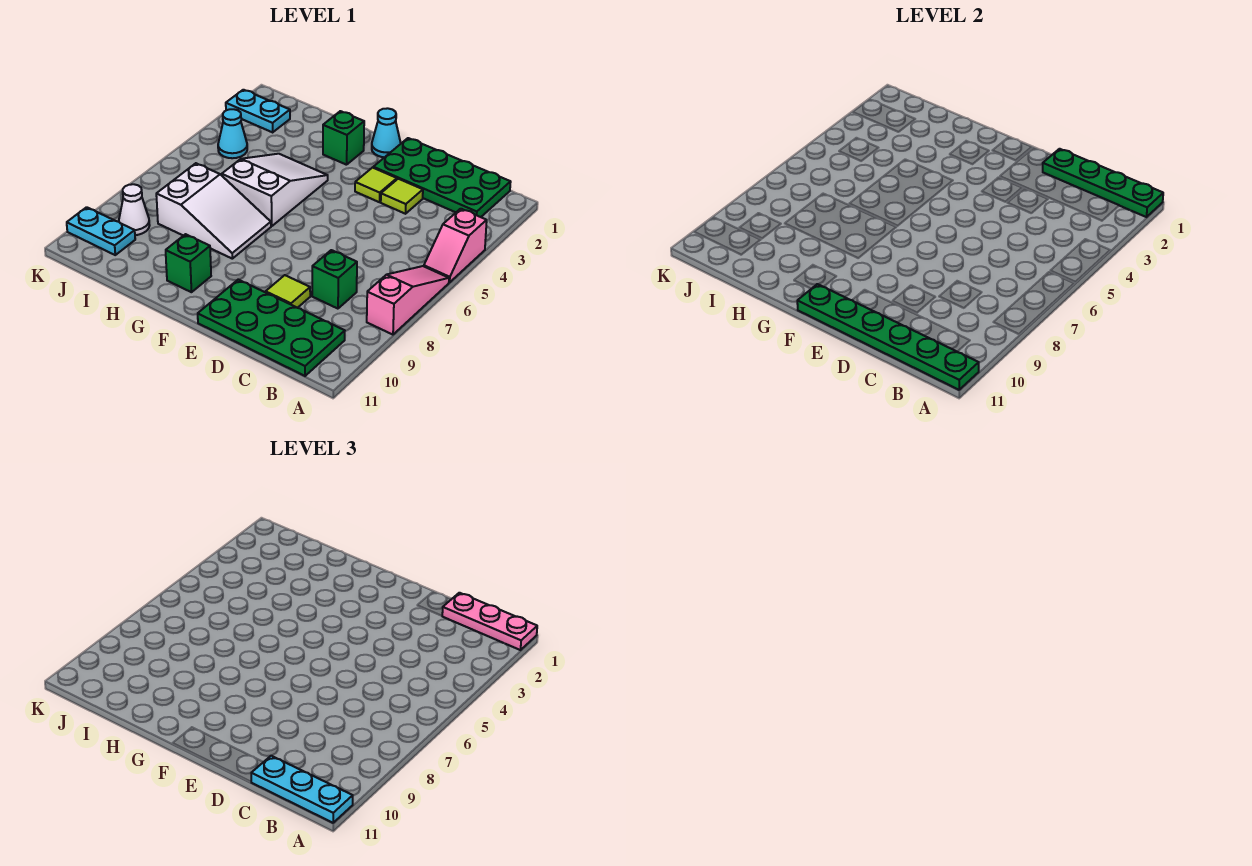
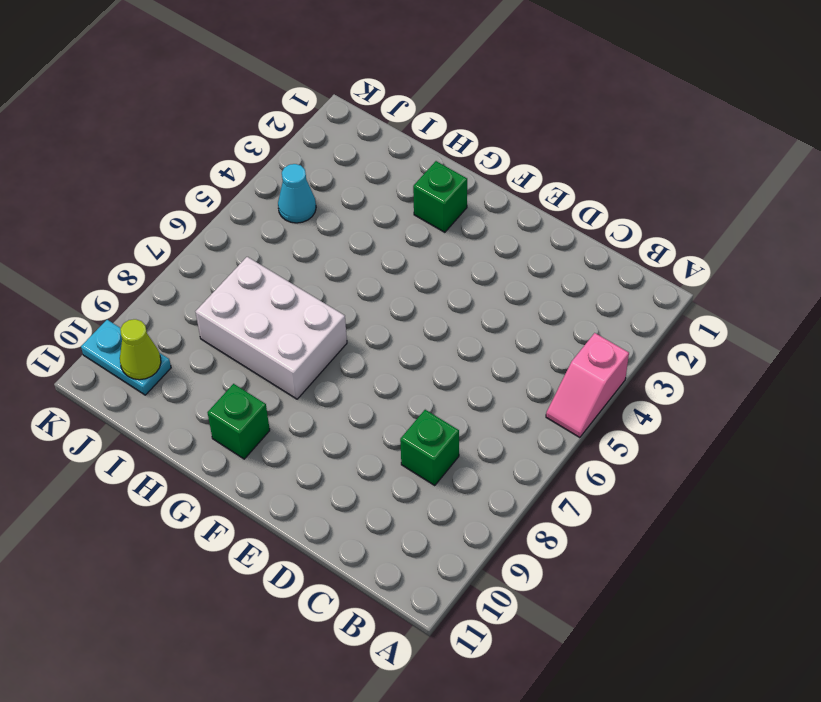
white brick G7:I8 level 1 -> white slope G7:I8 level 1 top I
lime cone J10 level 2 -> none
none -> pink slope A6:A8 level 1 top 8
none -> green plate B1:E2 level 1
none -> green plate B10:E11 level 1

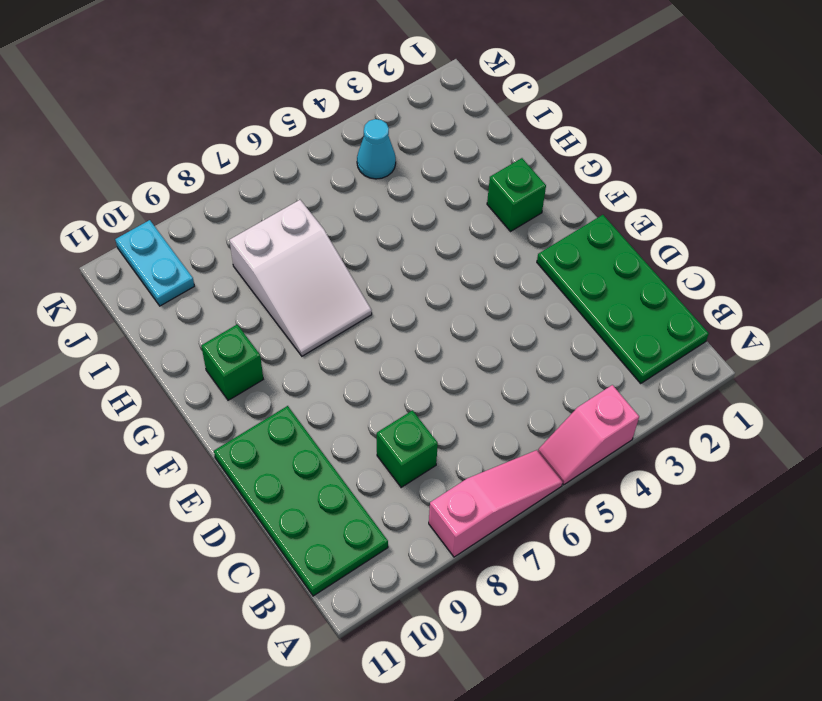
none -> lime tile D3 level 1
none -> lime tile D9 level 1
none -> lime tile E3 level 1

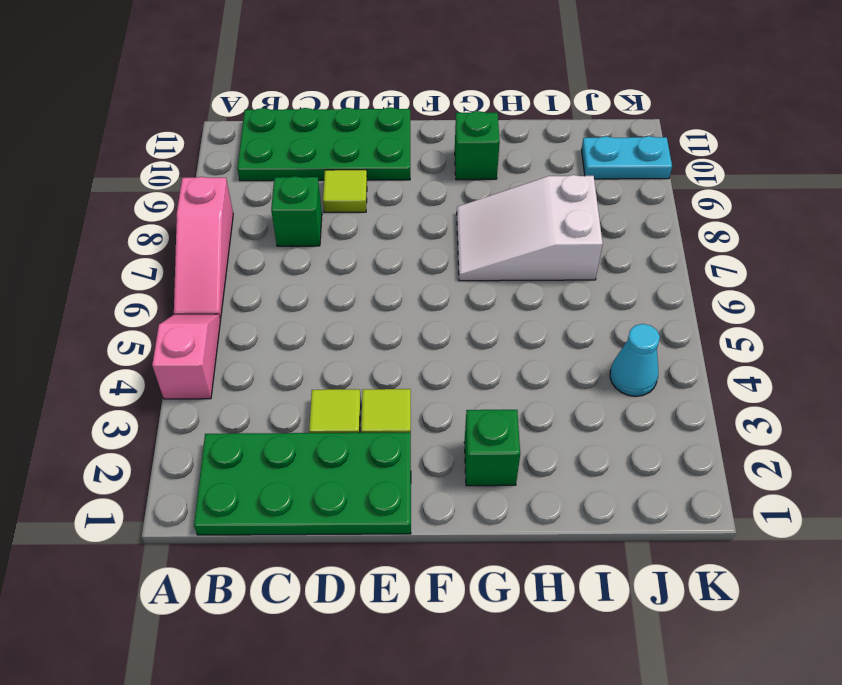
none -> cyan cone F1 level 1
none -> white slope G4:H6 level 1 top 6
none -> cyan plate J2:K2 level 1

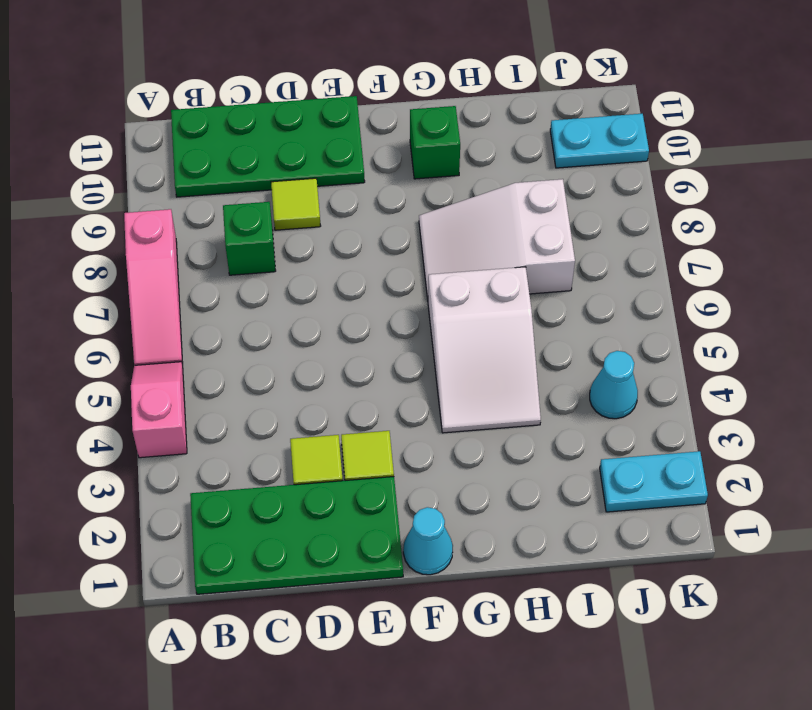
none -> green brick G2 level 1
none -> white cone J9 level 1
none -> green plate A1:D1 level 2

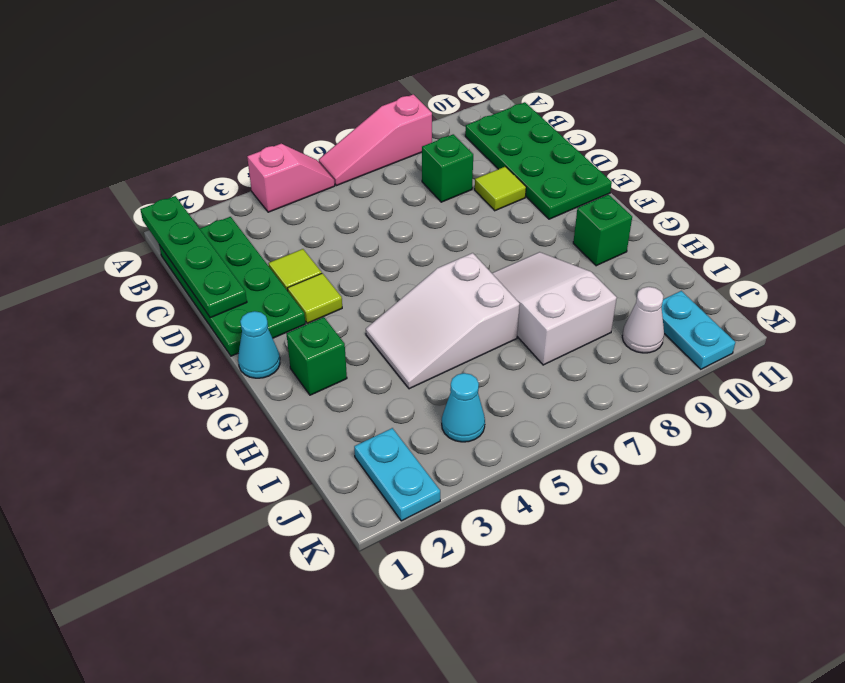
none -> green plate A11:F11 level 2
none -> pink plate A1:C1 level 3
none -> cyan plate A11:C11 level 3

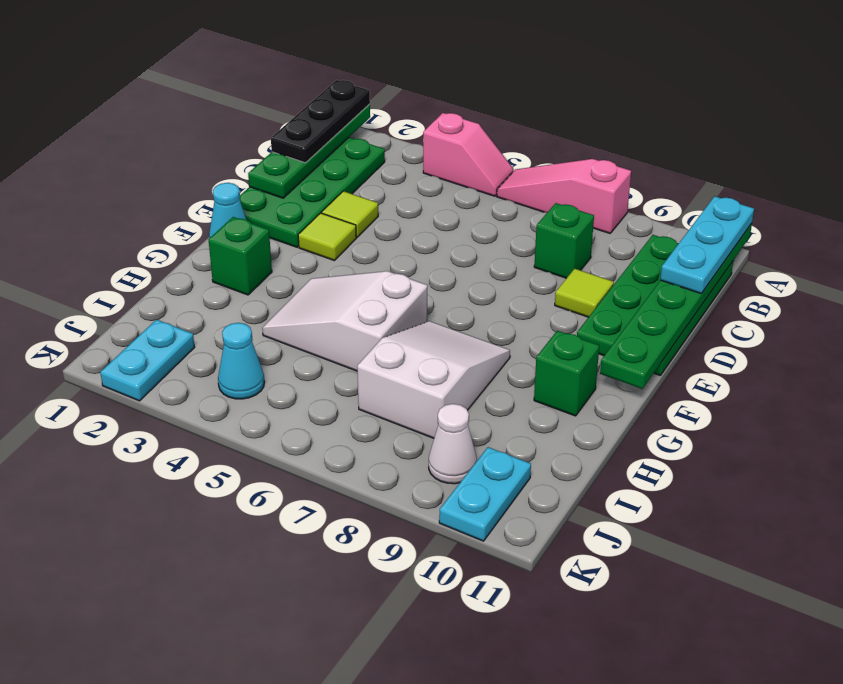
black plate A1:C1 level 3 -> pink plate A1:C1 level 3

